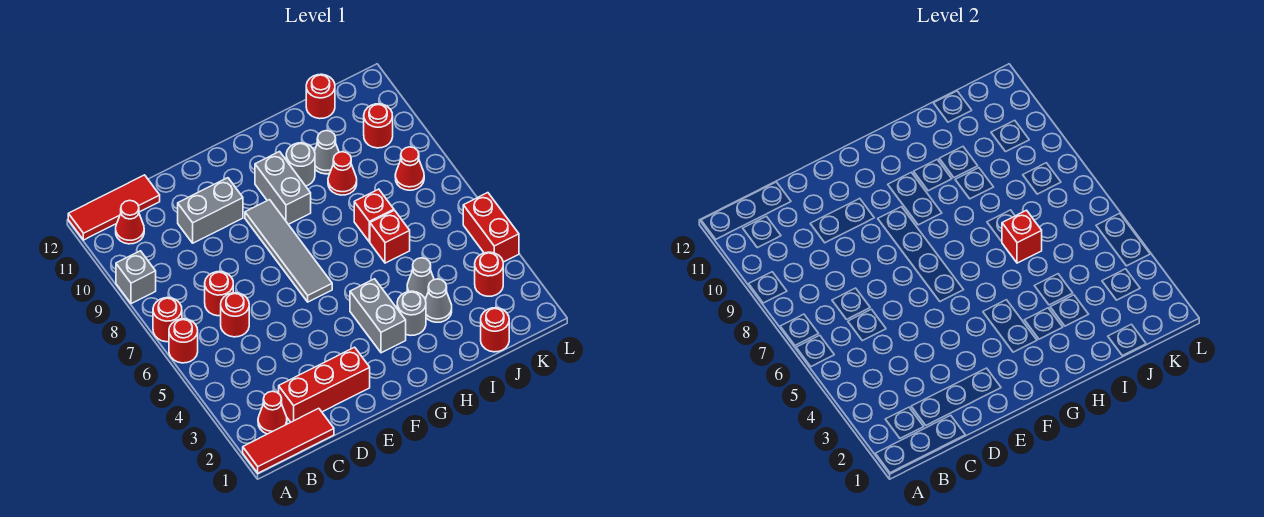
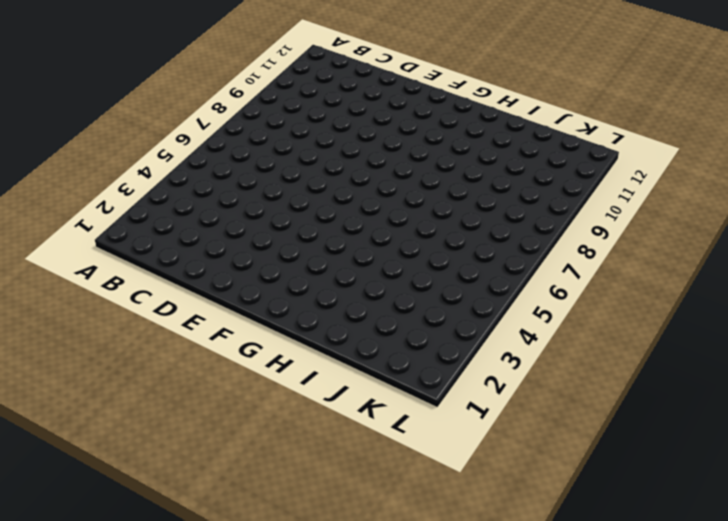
none -> red tile A1:C1 level 1
none -> red round brick A6 level 1
none -> red round brick A7 level 1

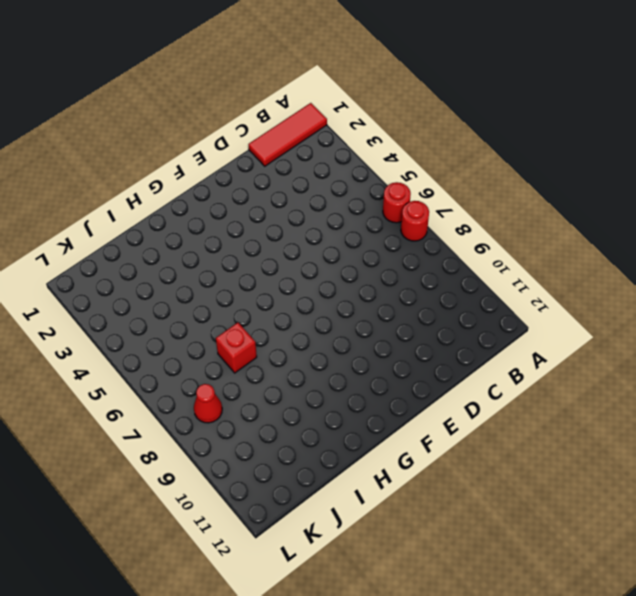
none -> grey brick A9 level 1
none -> red tile A12:C12 level 1
none -> red cone B2 level 1

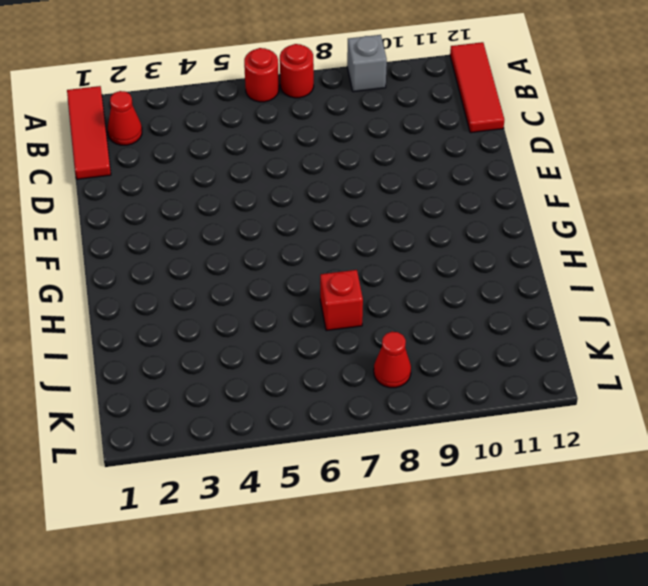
none -> red cone B11 level 1
none -> red brick C2:E2 level 1
none -> red round brick C6 level 1

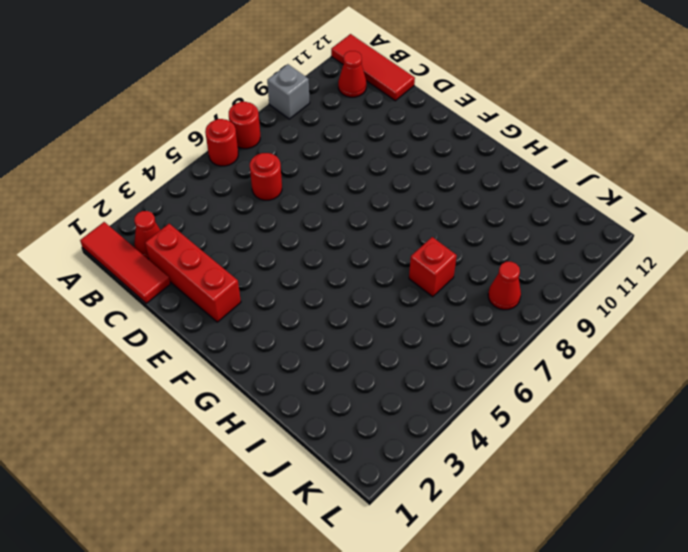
none -> red round brick C7 level 1
none -> grey brick D10:E10 level 1
none -> grey tile F6:F9 level 1

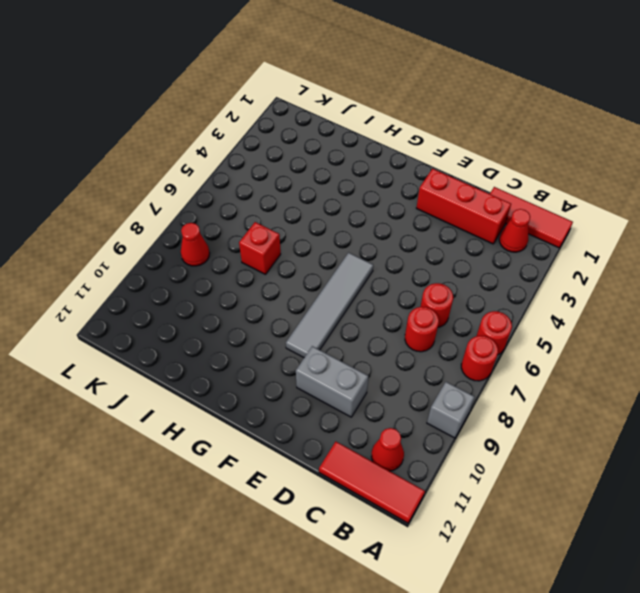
none -> grey brick G3:G4 level 1
none -> grey brick G9:G10 level 1
none -> grey round brick H3 level 1

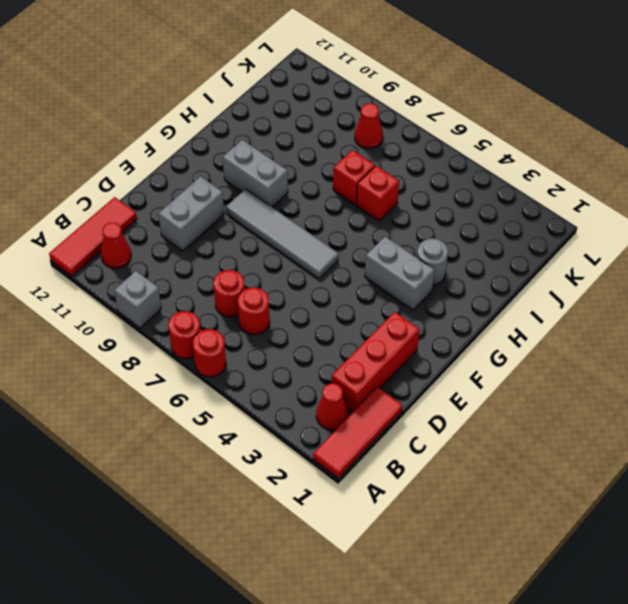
none -> grey round brick H10 level 1
none -> grey cone I3 level 1
none -> grey cone I4 level 1

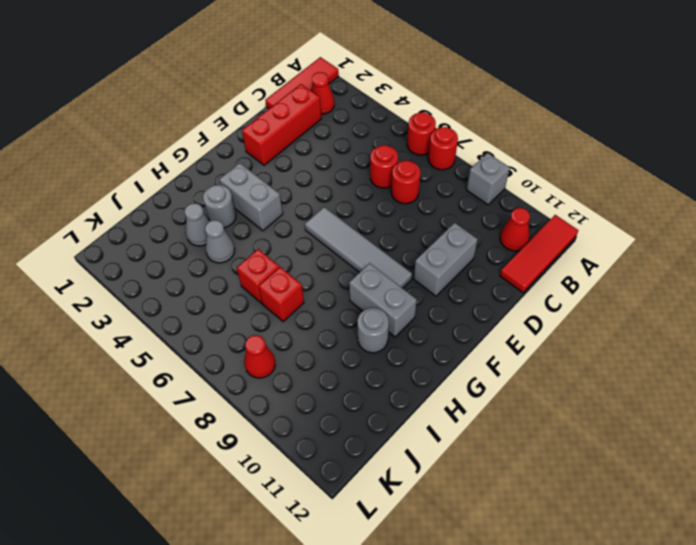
none -> red cone I9 level 1
none -> grey cone I10 level 1
none -> red round brick J1 level 1

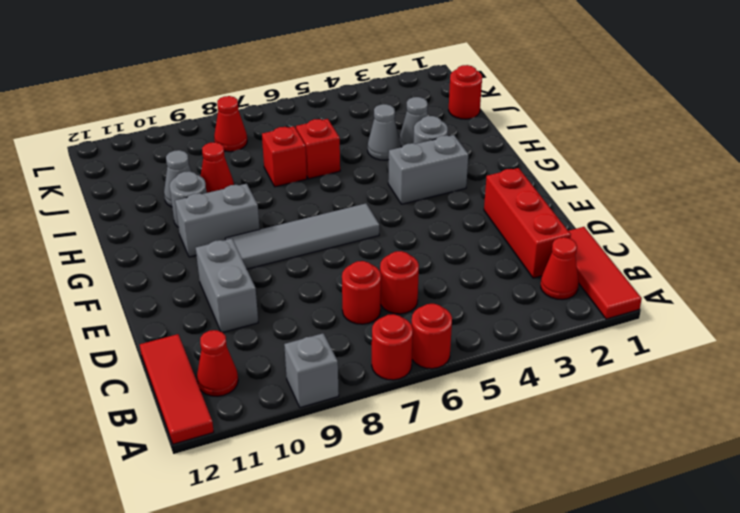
none -> red round brick J12 level 1
none -> red round brick K3 level 1
none -> red round brick K10 level 1

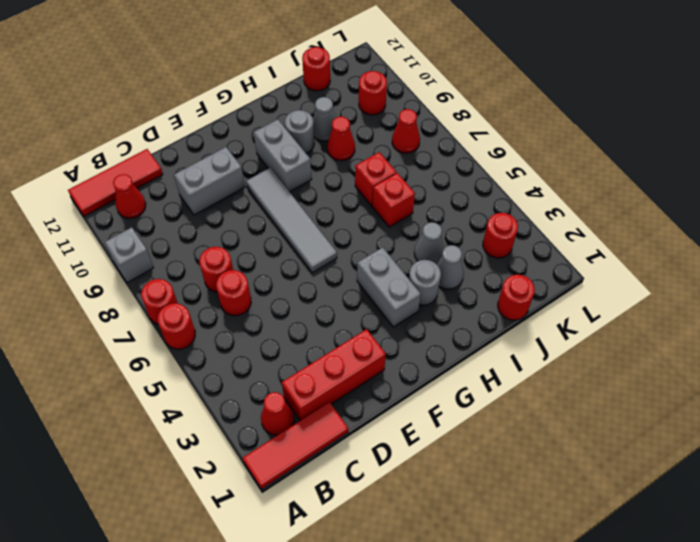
none -> red brick L4:L5 level 1
none -> red brick I6 level 2

